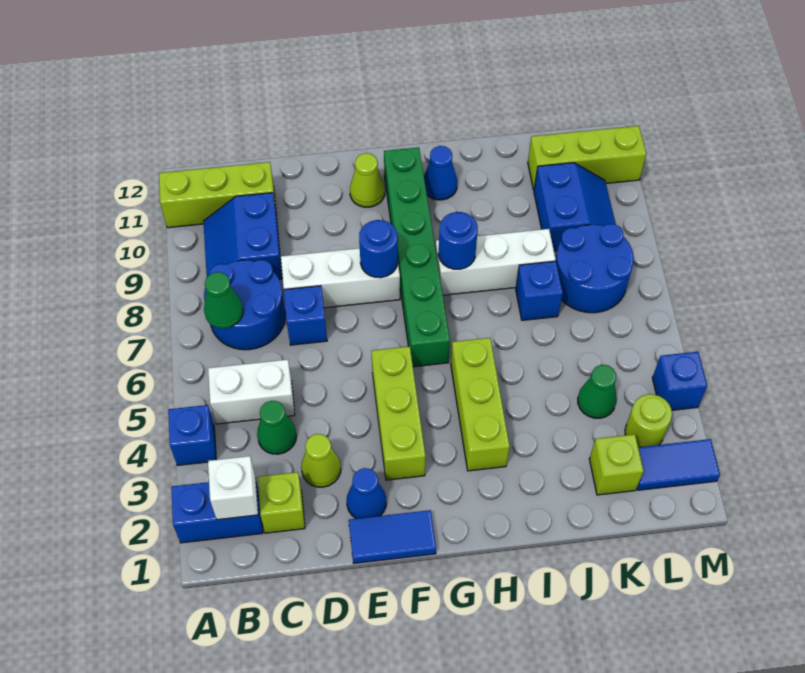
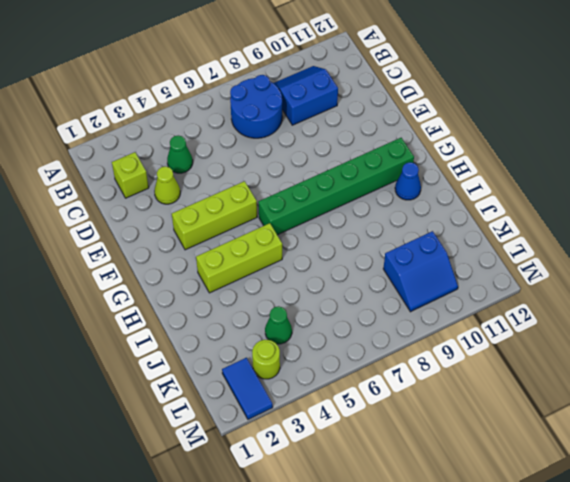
none -> blue brick A2:B2 level 1
none -> blue brick A4 level 1
none -> lime brick A11:C11 level 1
none -> white brick B5:C5 level 1

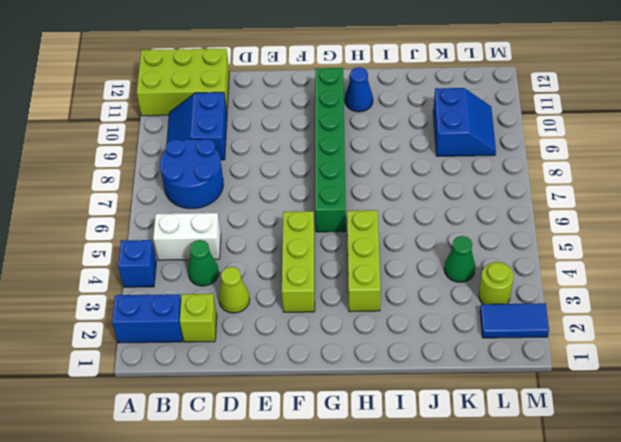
lime brick A11:C12 level 1 -> lime brick A11:C11 level 1
none -> blue brick D7 level 1
none -> white brick D8:F8 level 1
none -> blue tile E1:F1 level 1
none -> blue cone E2 level 1

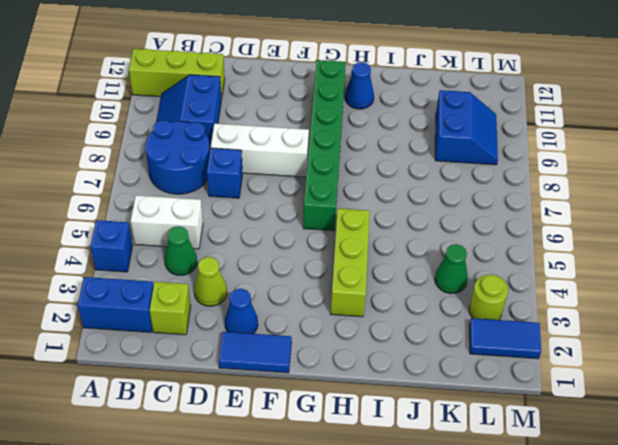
none -> lime brick F3:F5 level 1
none -> lime cone F11 level 1
none -> white brick H8:J8 level 1
none -> blue brick J7 level 1

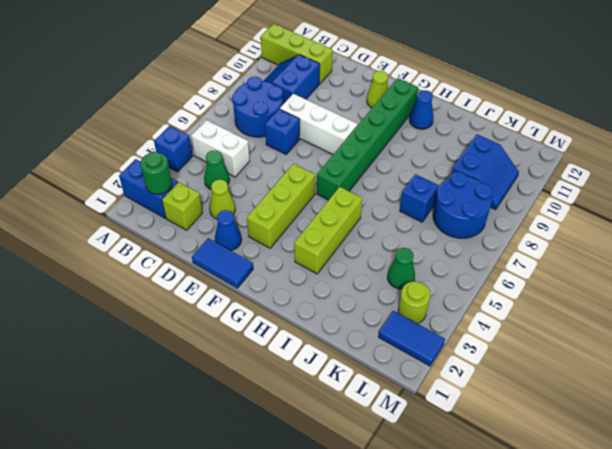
green round brick B2 level 2 -> white brick B2 level 2
none -> white brick H8:J8 level 1
none -> lime brick K2 level 1
none -> lime brick K11:M11 level 1
none -> blue brick M4 level 1

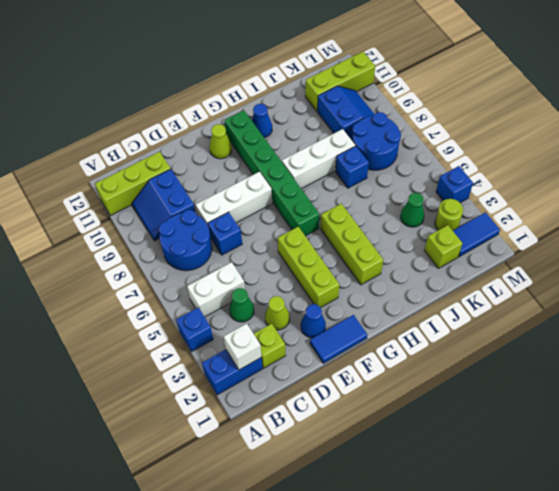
none -> green cone B7 level 2
none -> blue round brick F8 level 2
none -> blue round brick H8 level 2

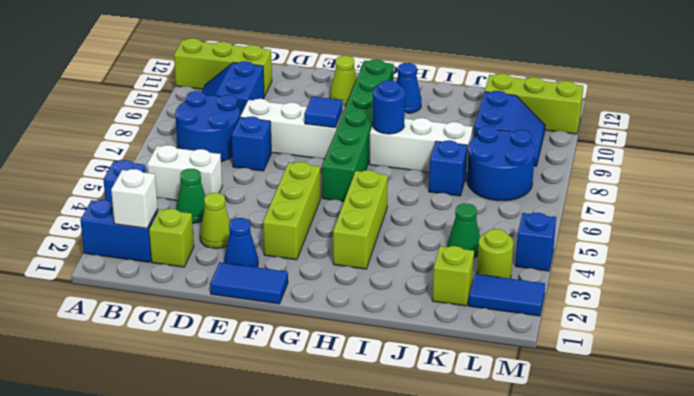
blue tile F8 level 2 -> blue round brick F8 level 2
none -> green cone B7 level 2

